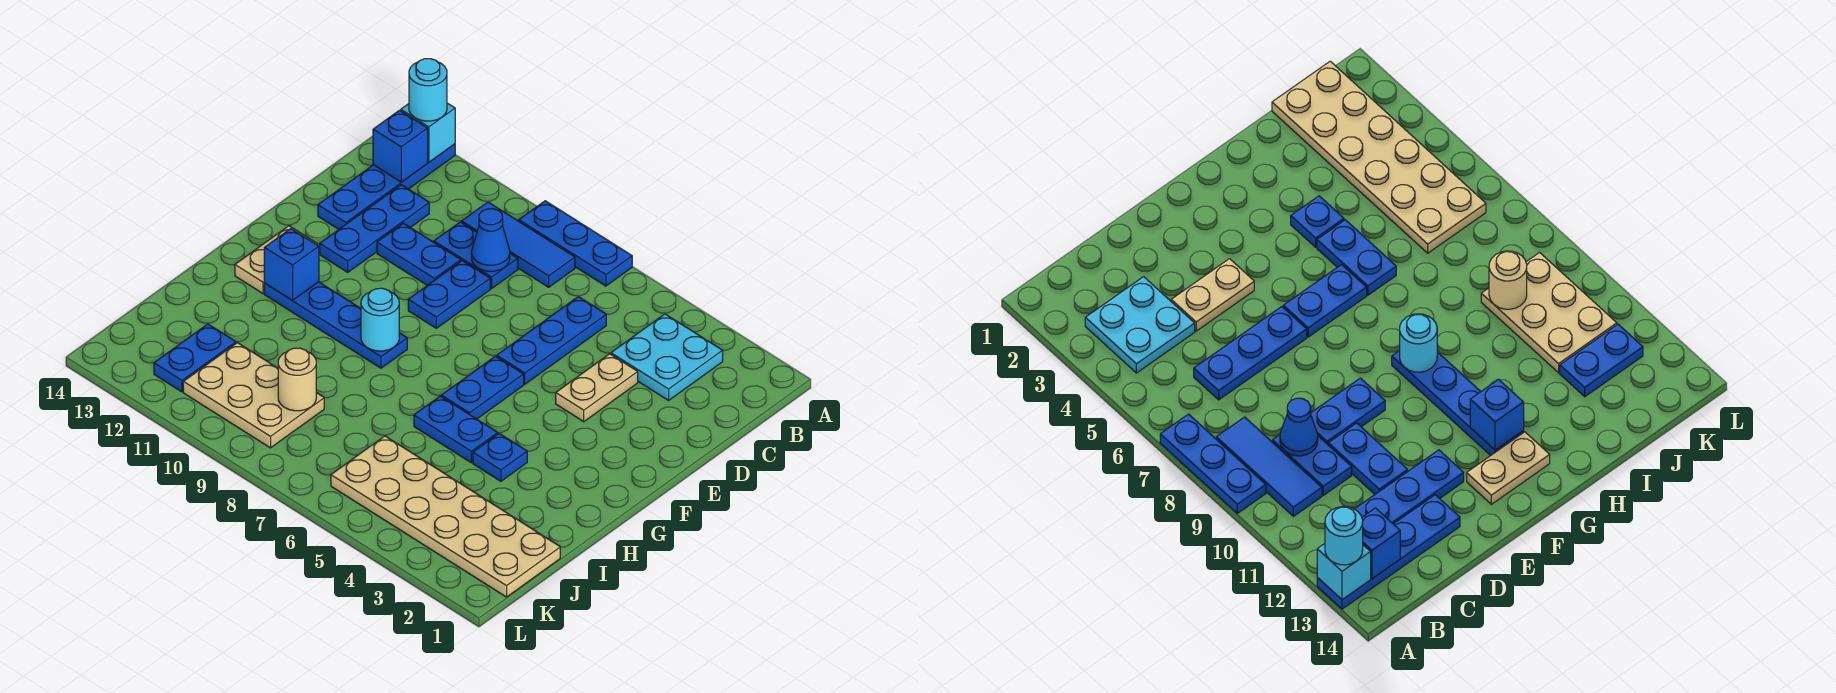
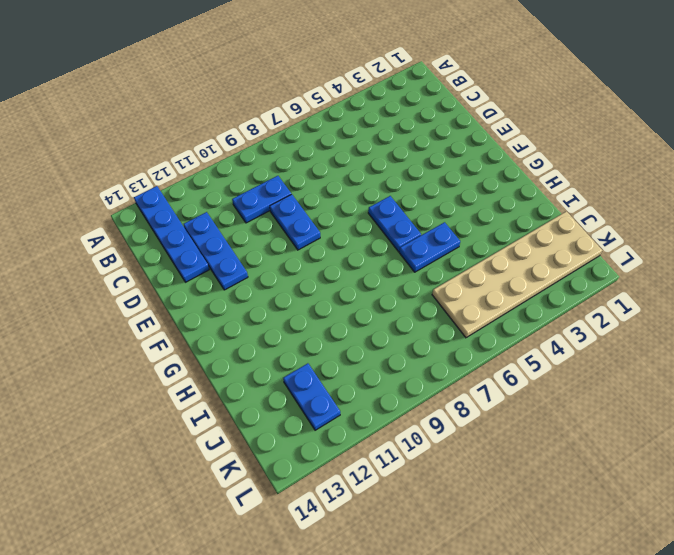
none -> blue plate A7:A9 level 1
none -> cyan plate B3:C4 level 1
none -> blue tile B8:B10 level 1

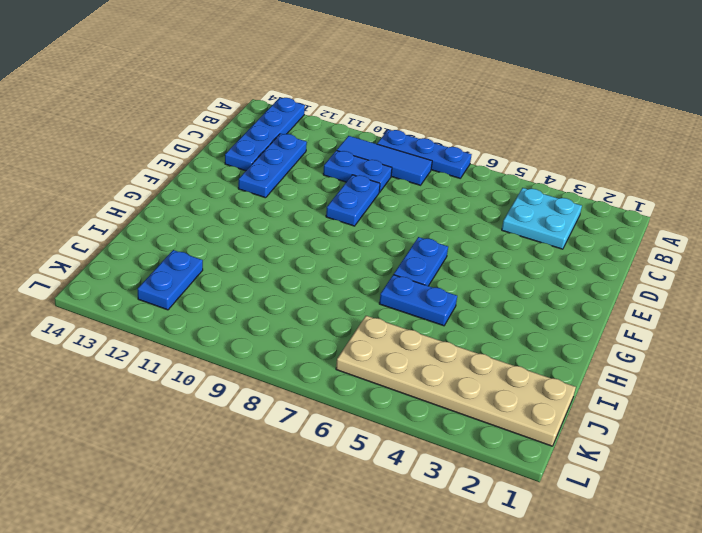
none -> blue plate C6:E6 level 1
none -> tan plate D4:E4 level 1
none -> blue plate D10:D11 level 1

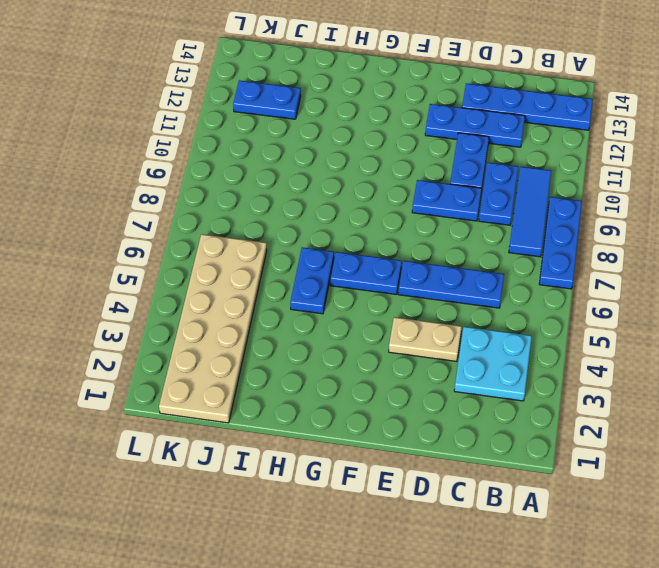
none -> tan plate F13:G13 level 1
none -> blue plate G9:G12 level 1
none -> blue plate H4 level 1

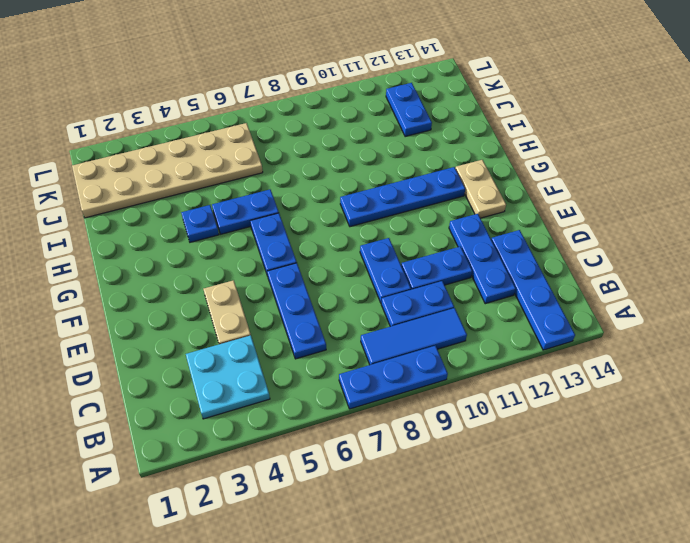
none -> tan plate J9:K11 level 1
none -> cyan brick A13 level 2
none -> blue brick B13 level 2

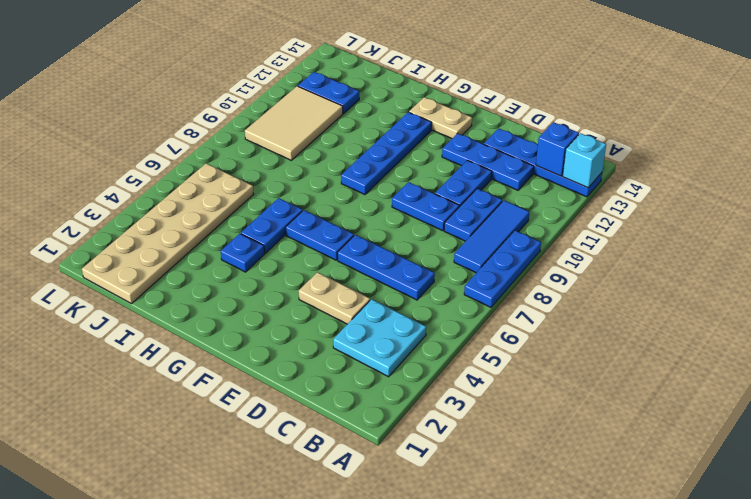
tan tile J9:K11 level 1 -> tan plate J9:K11 level 1
none -> blue cone C9 level 2
none -> cyan round brick G9 level 2
none -> blue brick G12 level 2

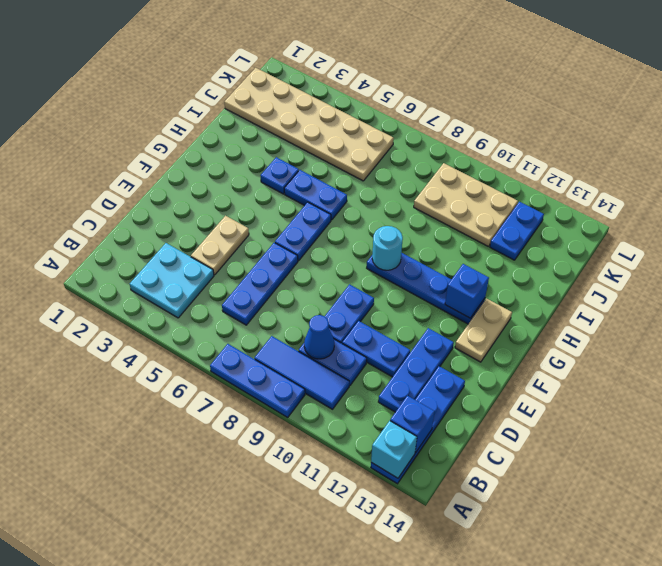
none -> tan round brick J9 level 2
none -> cyan round brick A13 level 3

